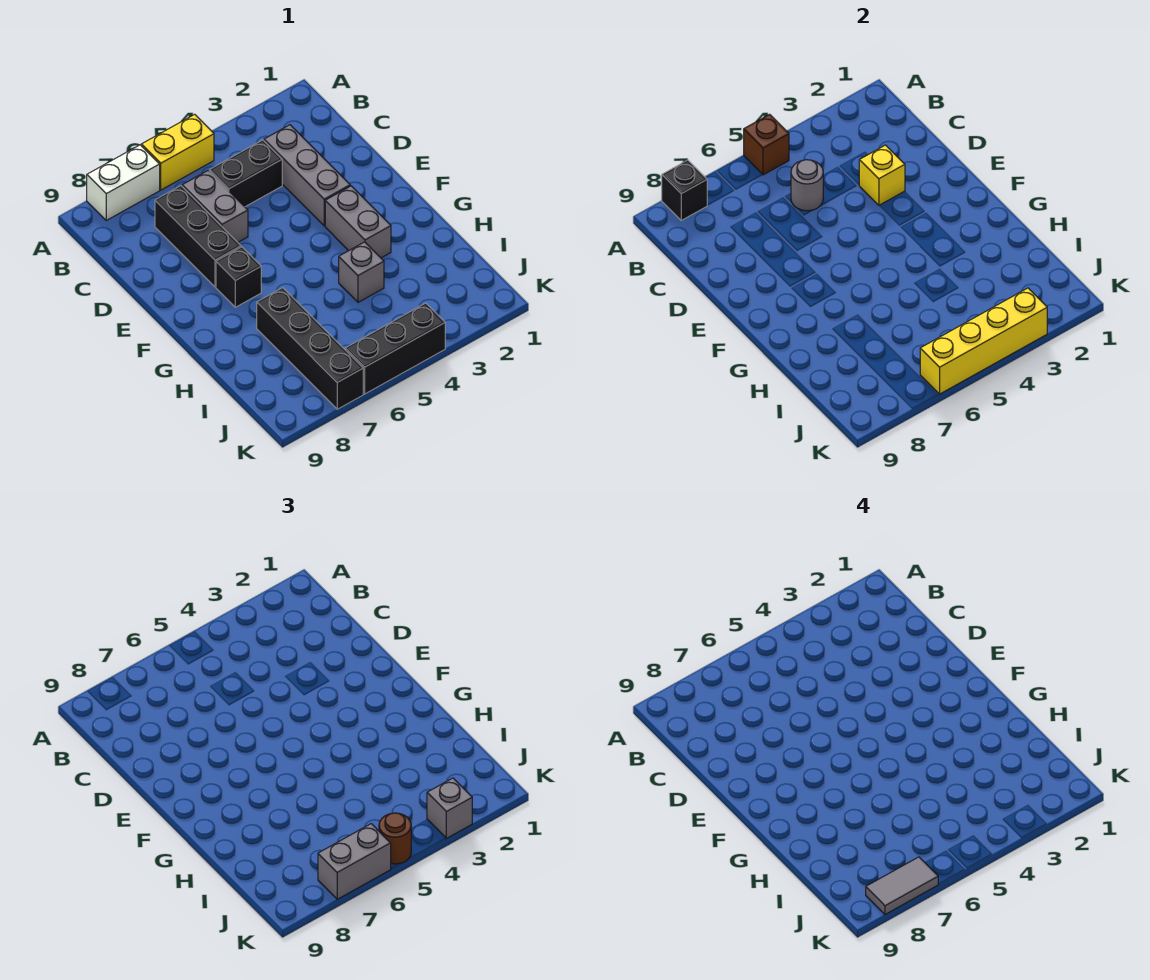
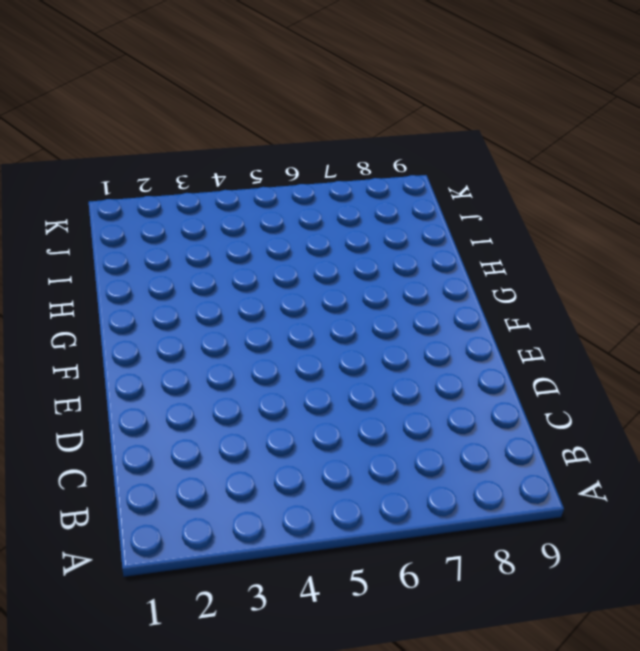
none -> yellow brick A5:A6 level 1
none -> white brick A7:A8 level 1
none -> grey brick C3:E3 level 1

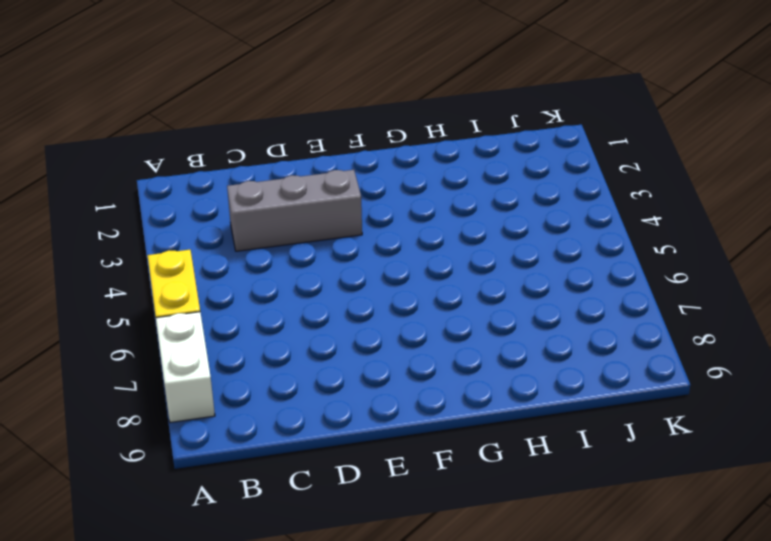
none -> black brick C4:C5 level 1
none -> grey brick C6:D6 level 1
none -> black brick C7:E7 level 1

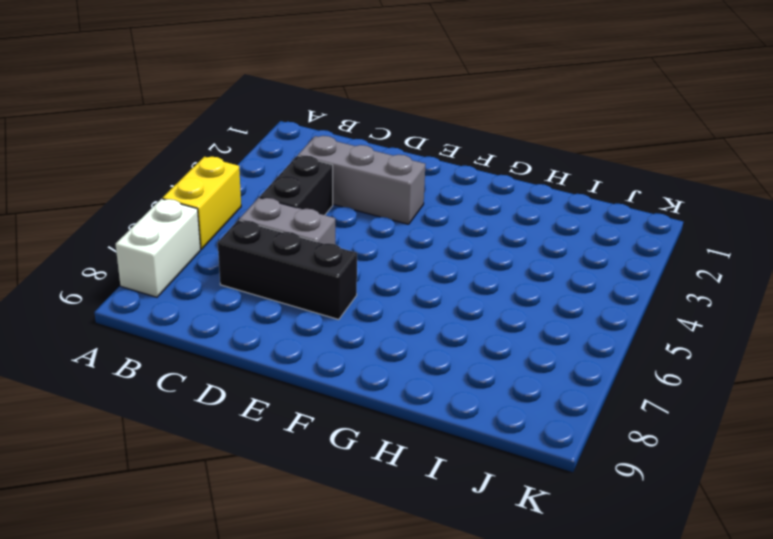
none -> grey brick F3:G3 level 1
none -> black brick F7 level 1
none -> grey brick H4 level 1

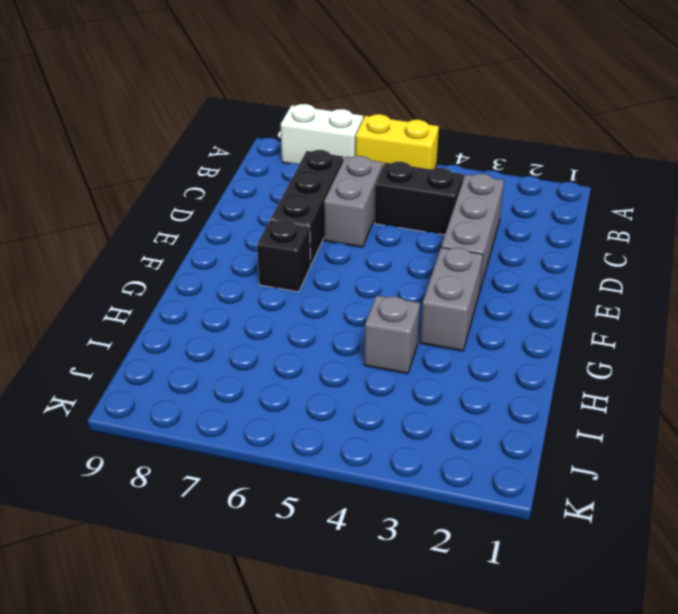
none -> black brick H7:K7 level 1
none -> black brick K4:K6 level 1
none -> brown brick A5 level 2

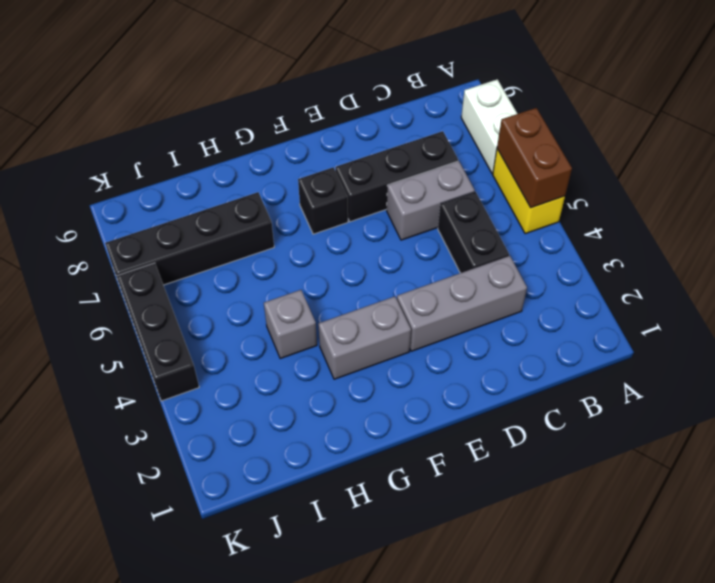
brown brick A5:A6 level 2 -> brown brick A5 level 2
none -> black brick A8 level 2
none -> grey round brick C5 level 2
none -> yellow brick D3 level 2

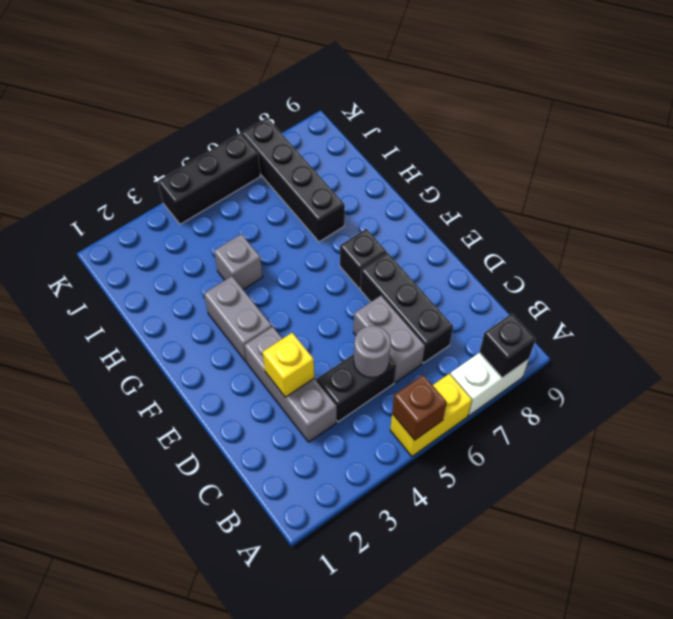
none -> yellow brick K3:K6 level 2
none -> grey brick K3 level 3
none -> brown round brick K5 level 3

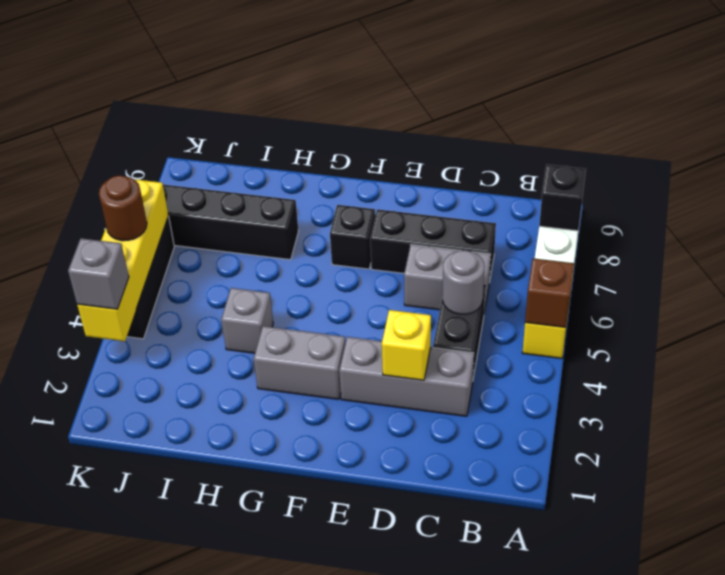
none -> grey brick K6:K7 level 3
none -> grey tile K7:K8 level 4

